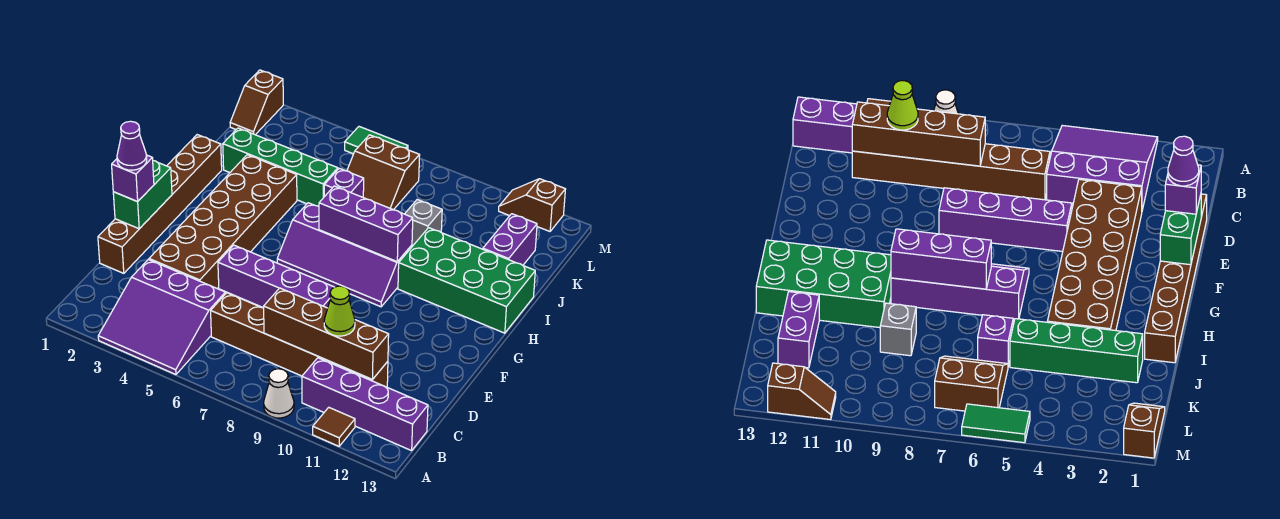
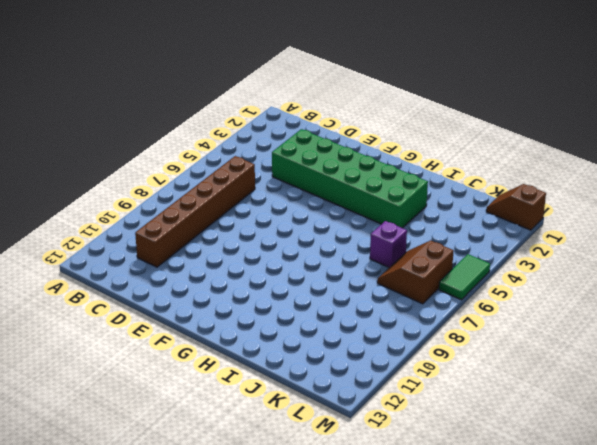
green brick D3:I4 level 1 -> brown brick D3:I4 level 1
none -> purple slope A3:C5 level 1 top C
none -> white cone A9 level 1
none -> brown tile A11 level 1

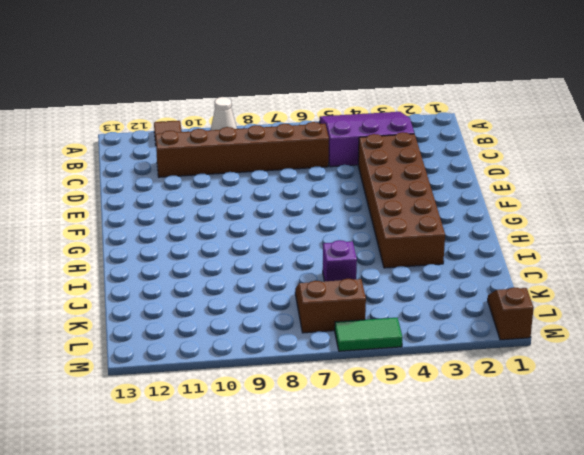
none -> purple brick B10:B13 level 1
none -> brown brick D1:I1 level 1
none -> purple brick E5:E8 level 1

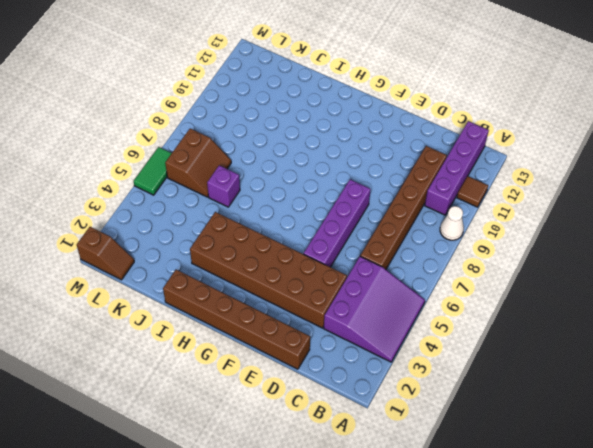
none -> purple slope G6:H9 level 1 top H
none -> green brick H10:I13 level 1
none -> green brick J2:J5 level 1

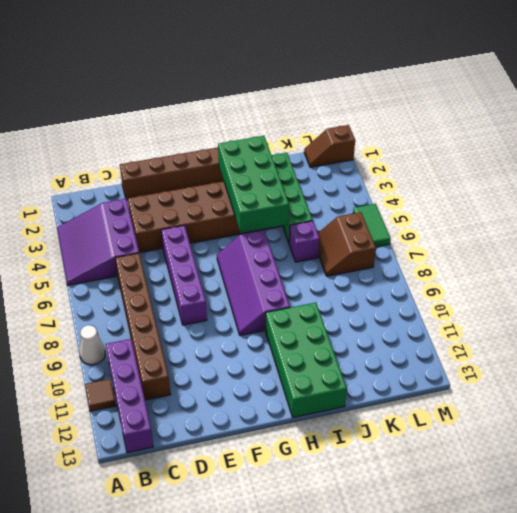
green brick H2:I5 level 2 -> none
none -> grey brick J9 level 1
none -> purple brick J12:K12 level 1
none -> brown slope M11:M12 level 1 top 12

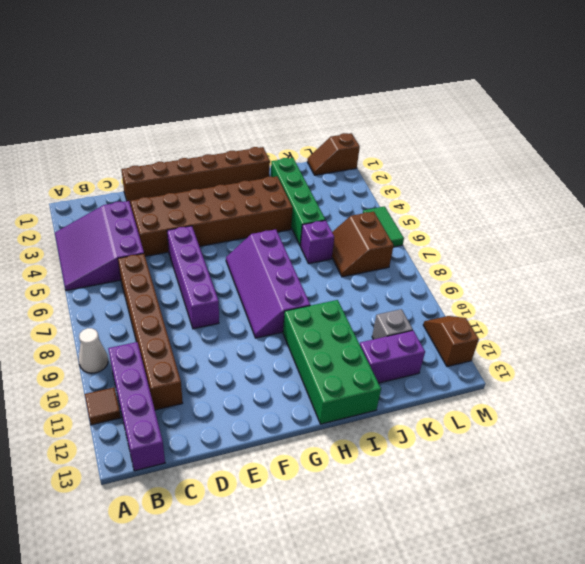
grey brick K11 level 1 -> grey brick J9 level 1
none -> brown brick C8:C11 level 2
none -> green brick E1:F1 level 2
none -> purple brick H7:H9 level 2

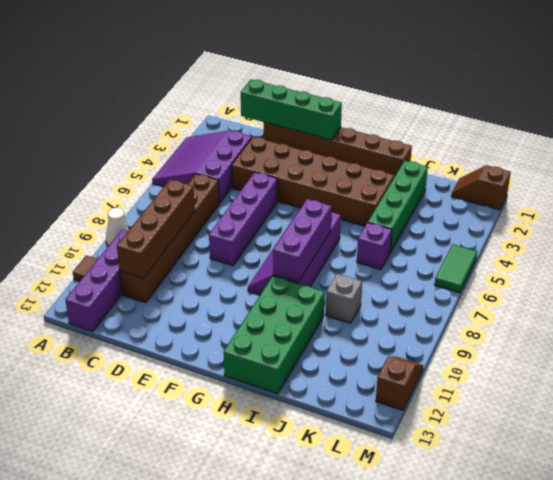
green brick C1:F1 level 2 -> green brick E1:F1 level 2
none -> purple brick J12:K12 level 1
none -> brown slope K6:L7 level 1 top L
none -> lime cone C10 level 3

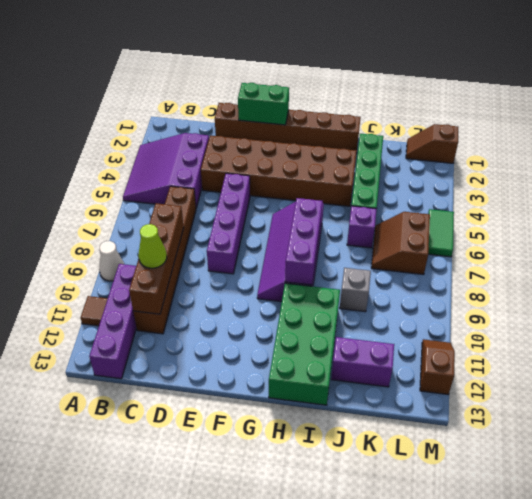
none -> purple brick E1 level 3
none -> purple cone E1 level 4

